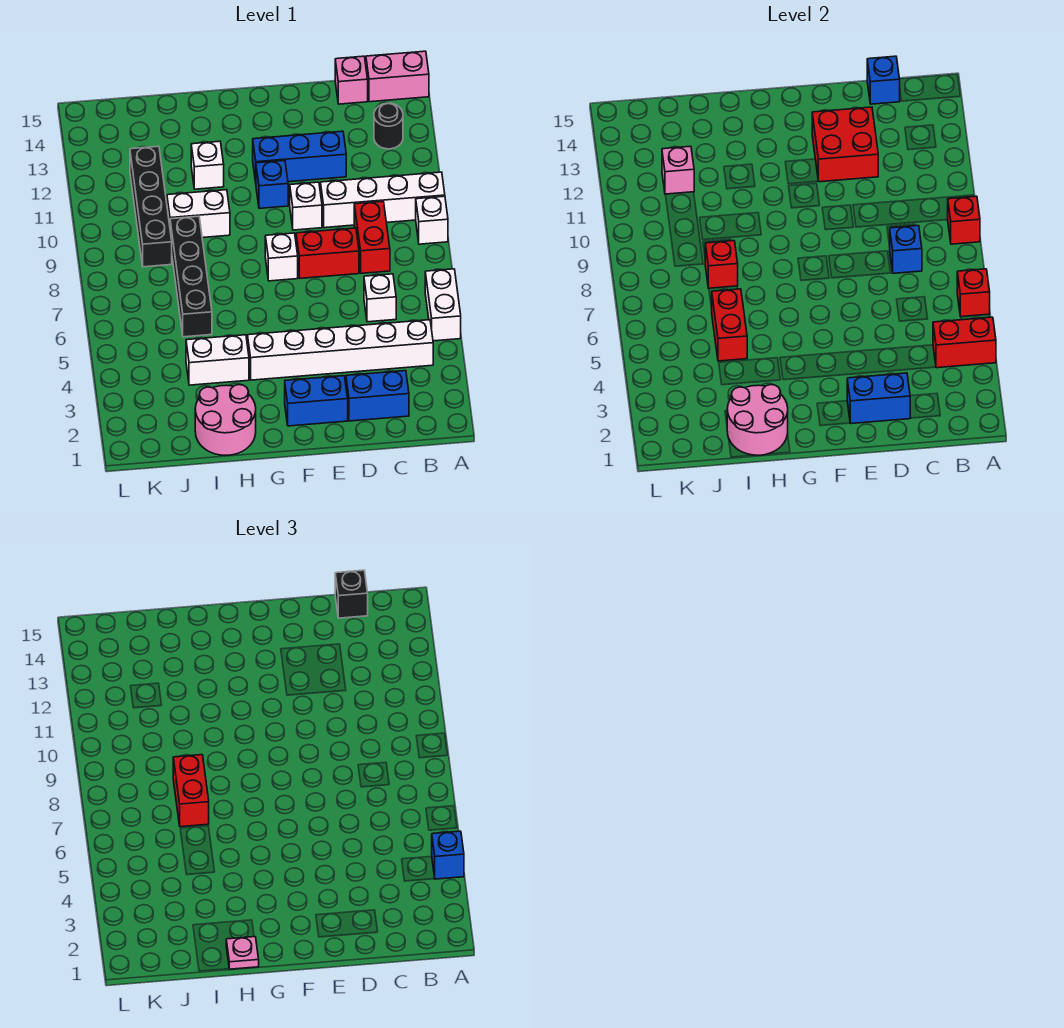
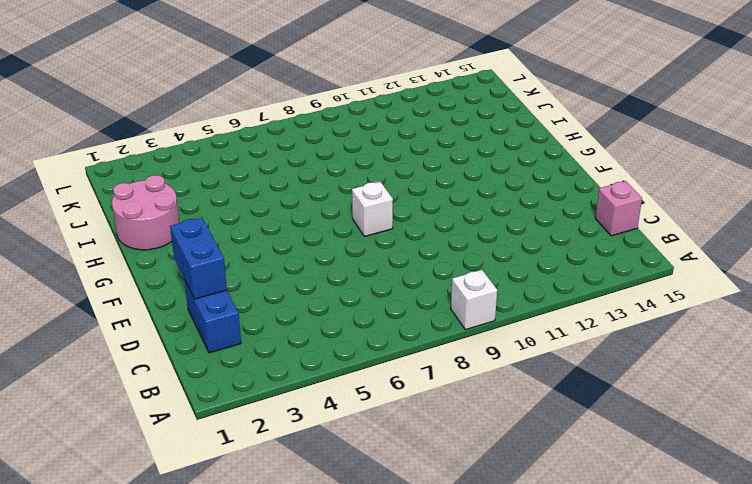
none -> white brick A5:A6 level 1
none -> white brick A10:D10 level 1
none -> pink brick A15:B15 level 1
none -> white brick B4:G4 level 1

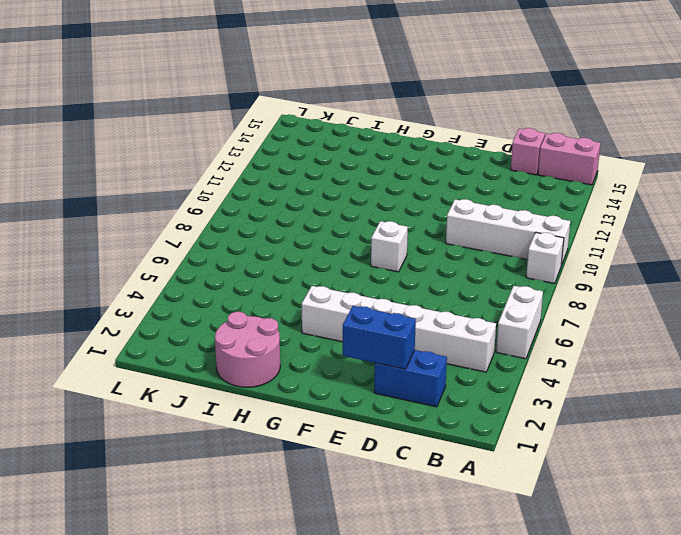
none -> black round brick B13 level 1
none -> white brick C6 level 1
none -> red brick C8:C9 level 1
none -> red brick D8:E8 level 1

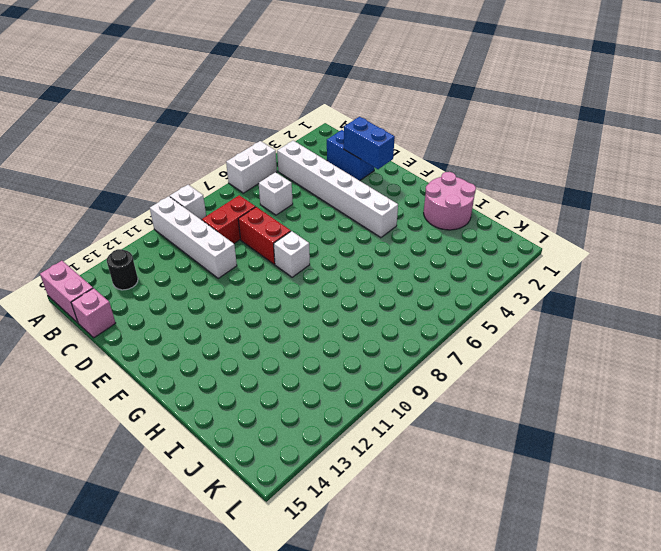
none -> blue brick D12:F12 level 1
none -> blue brick E2:F2 level 1
none -> white brick E10 level 1
none -> blue brick F11 level 1

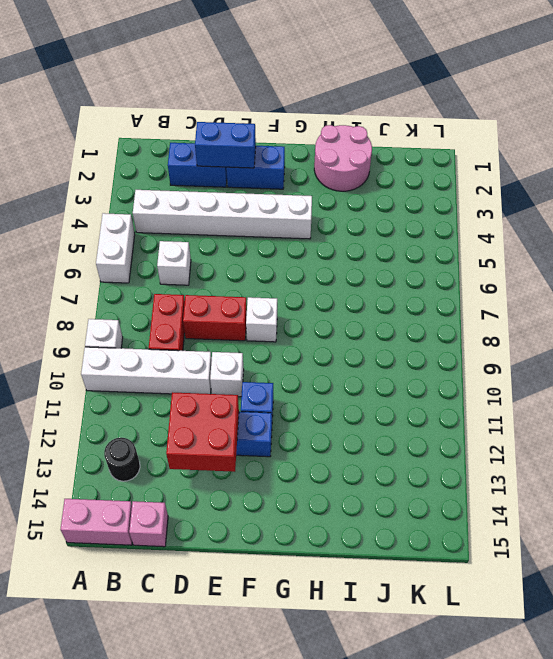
none -> white brick H4:I4 level 1
none -> white brick H10:I10 level 1
none -> white brick H12 level 1
none -> black brick I6:I9 level 1

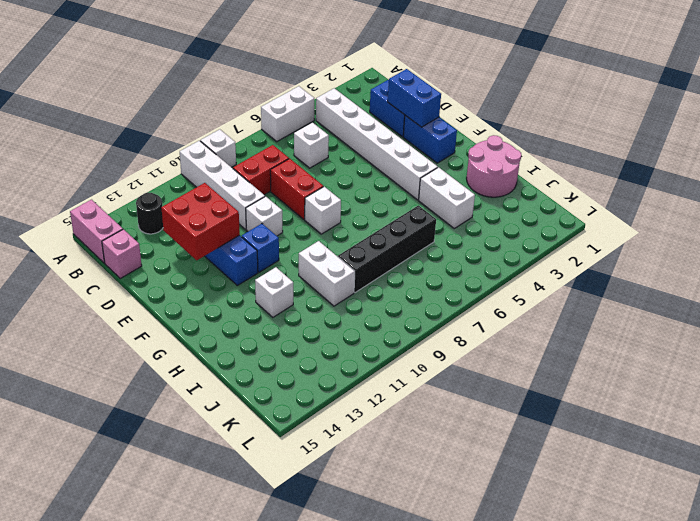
none -> black brick J9:J12 level 1
none -> red brick A4:B4 level 2
none -> red brick A6 level 2
none -> red brick A9 level 2

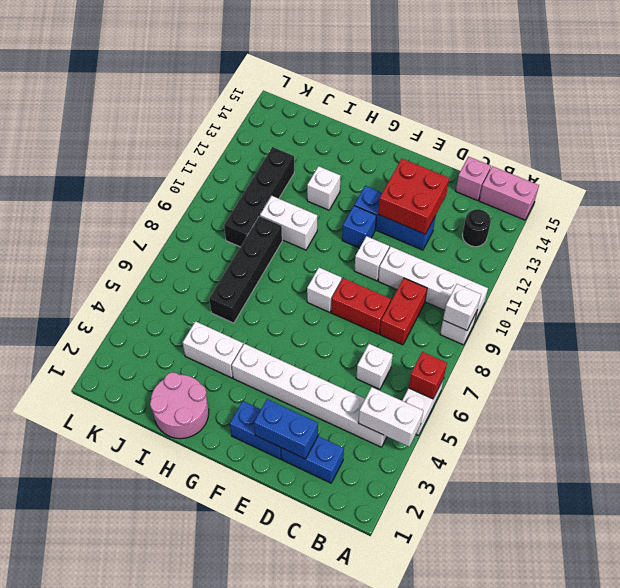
white brick A4:B4 level 2 -> red brick A4:B4 level 2
white brick A9 level 2 -> red brick A9 level 2
none -> blue brick C8 level 2
none -> blue brick C15 level 2
none -> pink round brick H1:I2 level 2
none -> red brick I5:I6 level 2

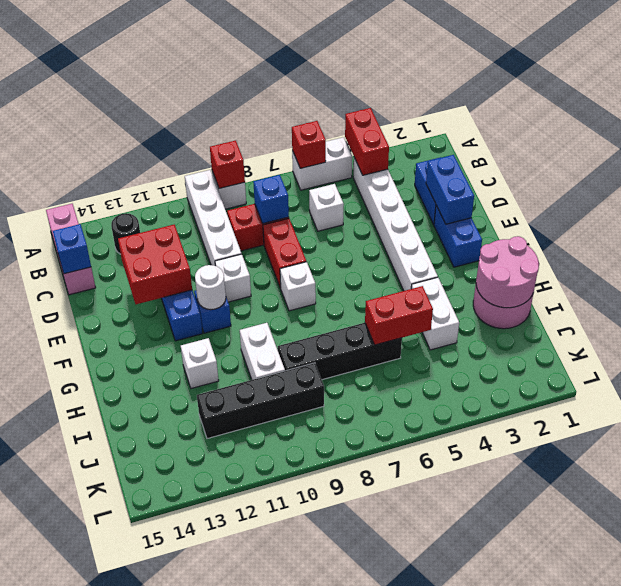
white round brick F11 level 2 -> none
none -> red brick I8 level 2
none -> pink brick J12 level 2
none -> blue brick A4 level 3
none -> black brick C15 level 3

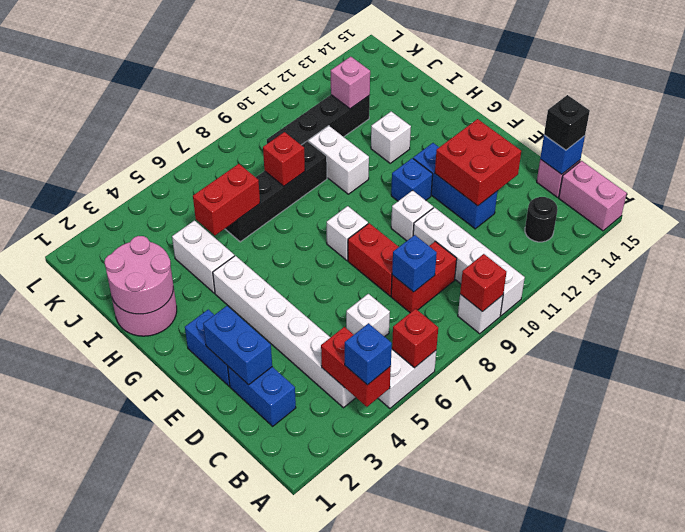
none -> pink plate H1 level 3
none -> red brick I7:I8 level 3

